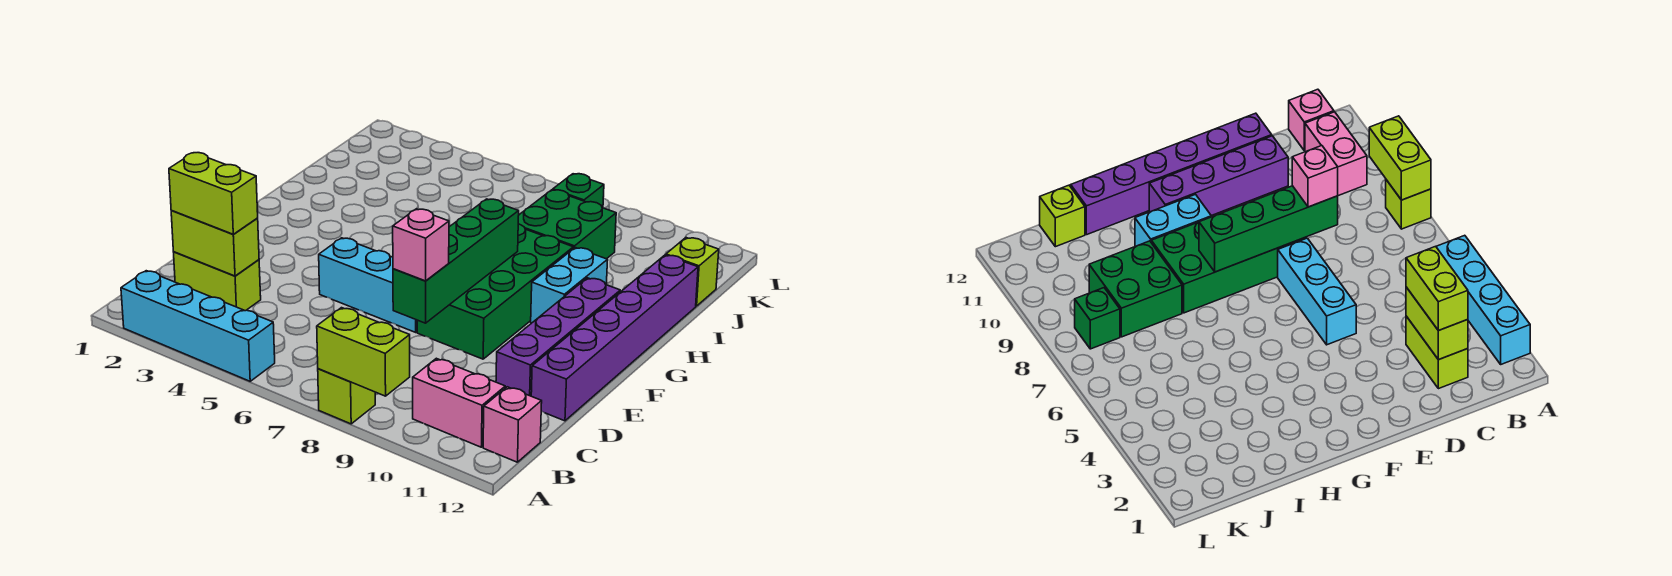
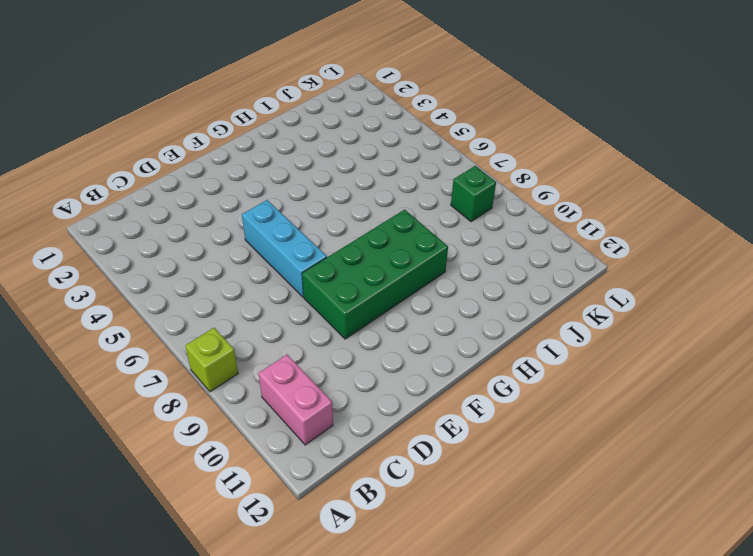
none -> cyan brick A2:A5 level 1
none -> pink brick B12 level 1
none -> lime brick C2:C3 level 1

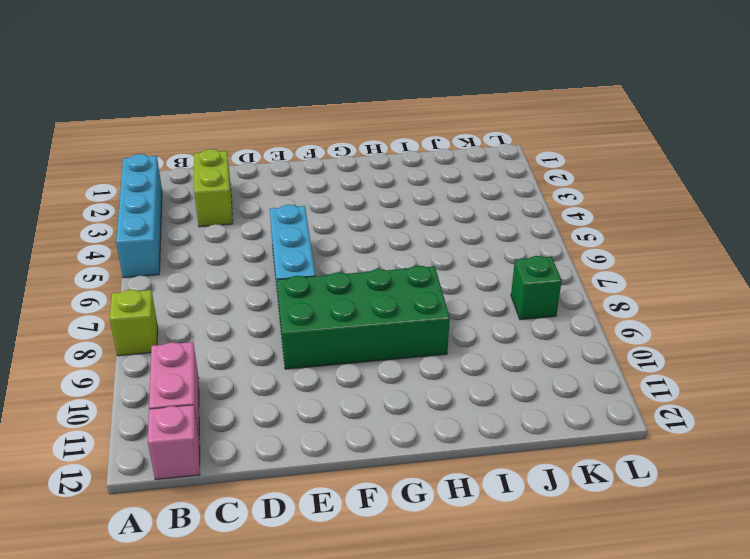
none -> purple brick D11:G11 level 1
none -> purple brick D12:I12 level 1
none -> cyan brick G10:H10 level 1

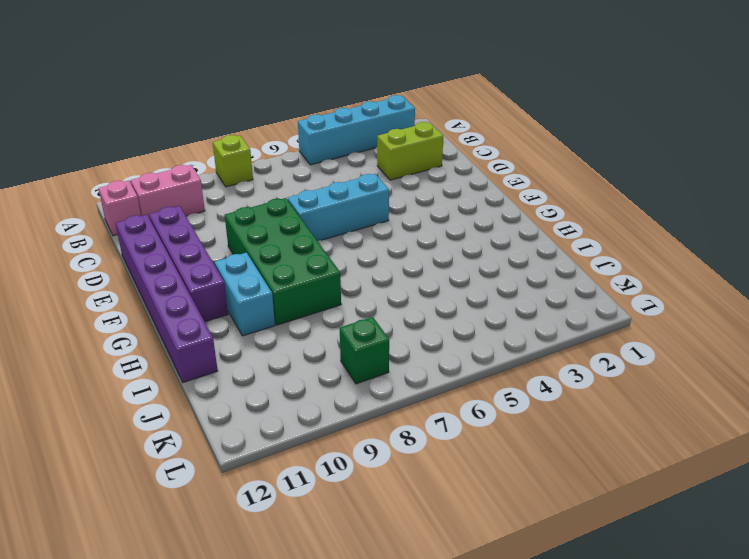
none -> green brick I8:J9 level 1
none -> lime brick J12 level 1
none -> lime brick A8:A9 level 2

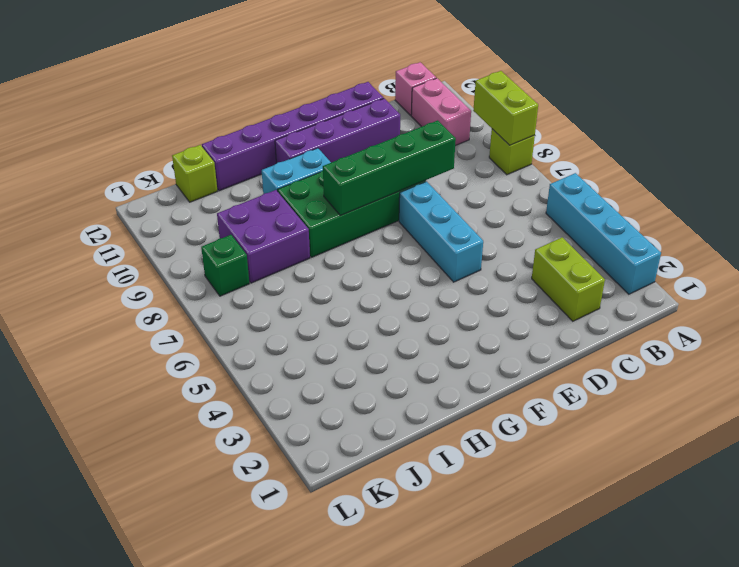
purple brick I8:J9 level 1 -> green brick I8:J9 level 1
none -> lime brick C2:C3 level 2
none -> lime brick C2:C3 level 3
none -> pink brick D8 level 3

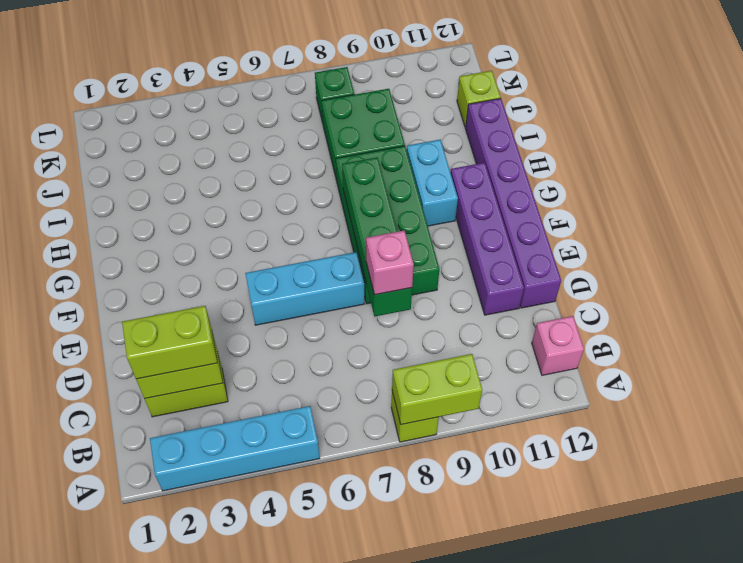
none -> pink brick B10:B11 level 1

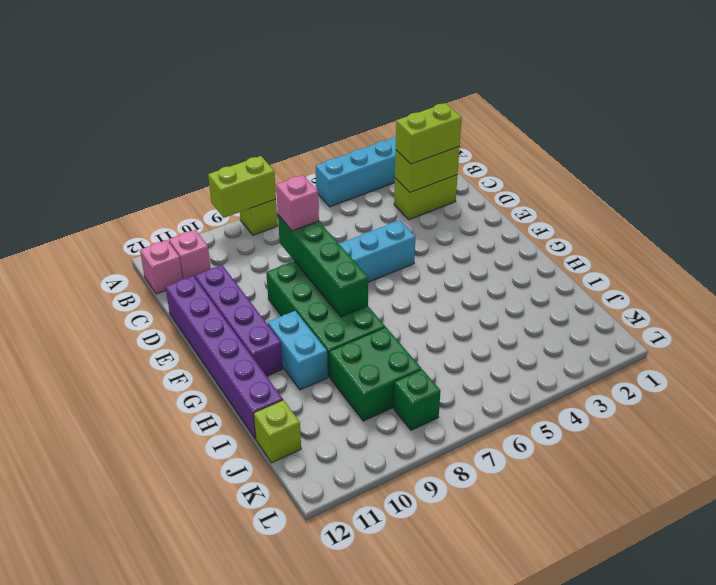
pink brick B11 level 1 -> pink brick B10:B11 level 1

